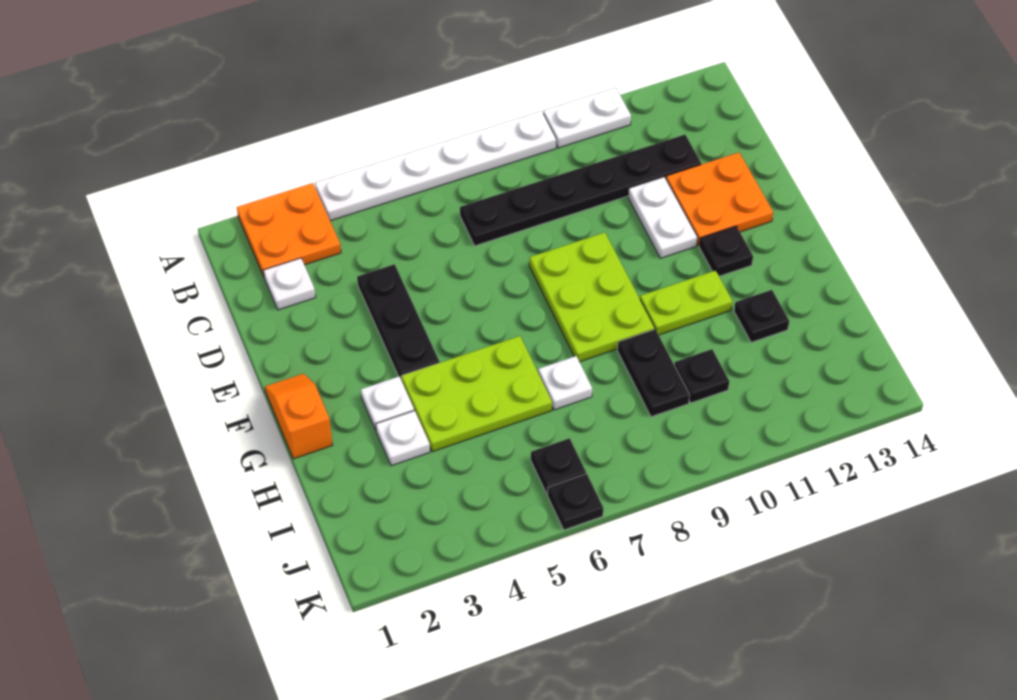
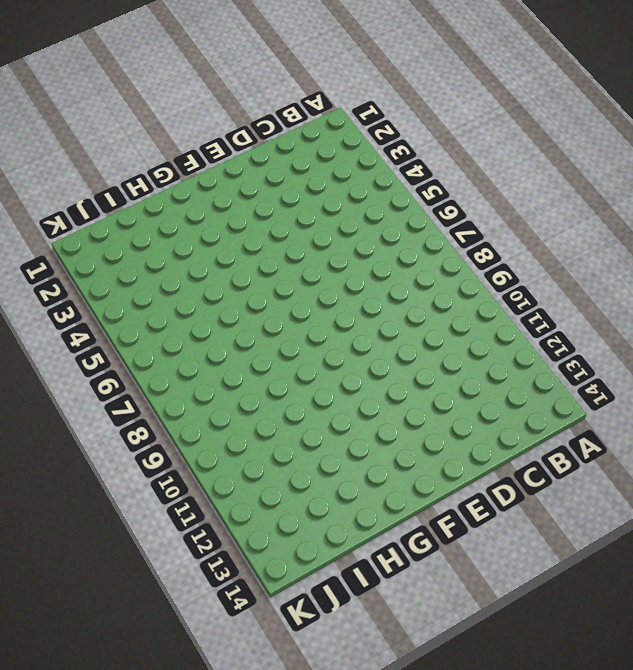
none -> orange plate A2:B3 level 1
none -> white plate A4:A9 level 1
none -> white plate A10:A11 level 1

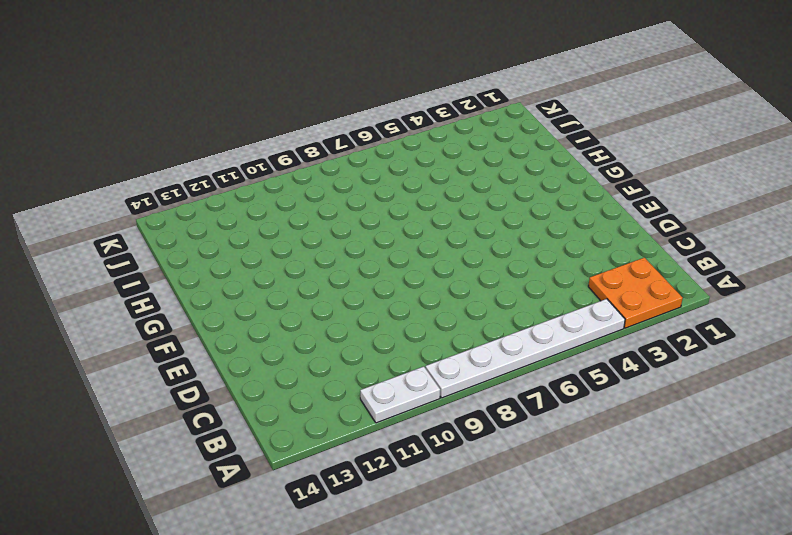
none -> white plate C2 level 1
none -> black plate C7:C12 level 1
none -> black plate D4:F4 level 1

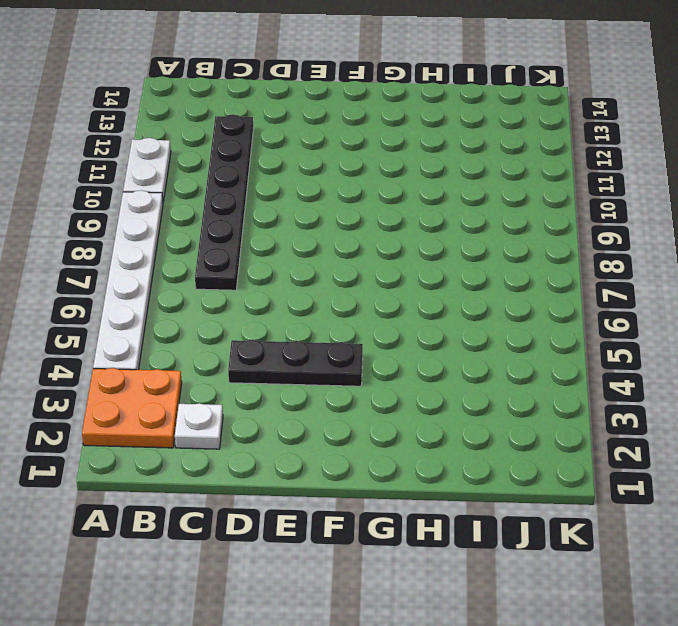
none -> white plate D11:E11 level 1
none -> orange plate D12:E13 level 1
none -> lime plate E8:G9 level 1

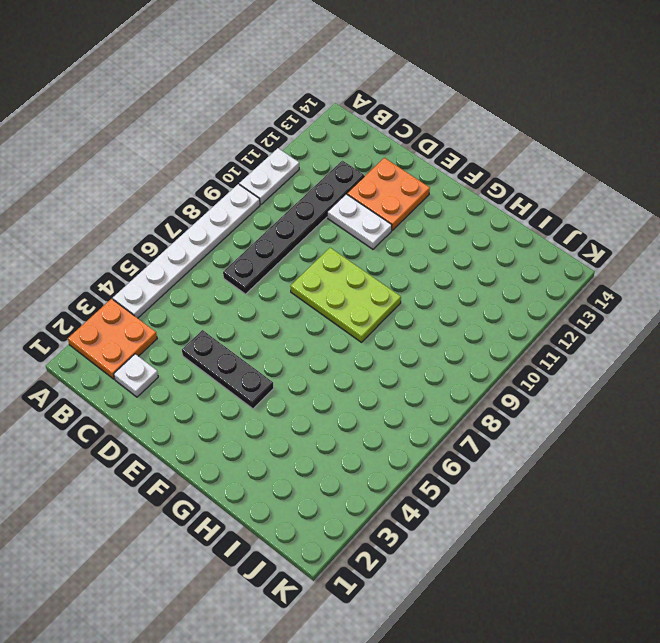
none -> orange slope F1:G1 level 1 top G
none -> black plate F12 level 1
none -> white plate G3 level 1

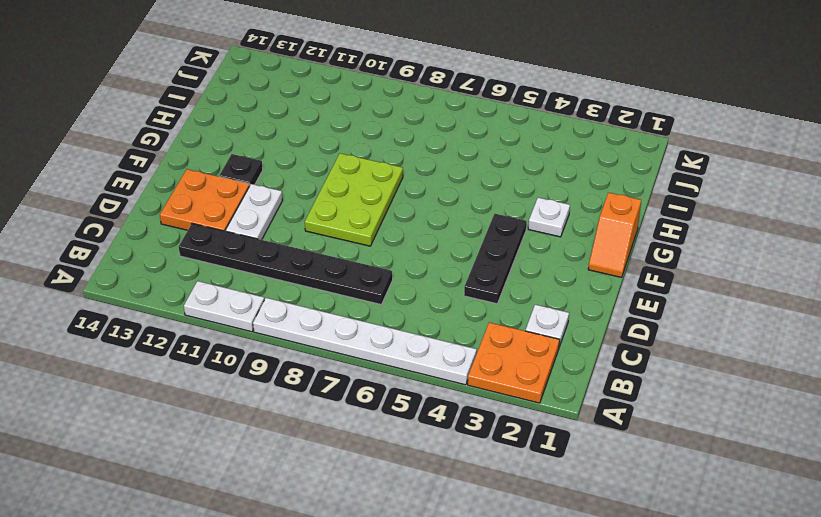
none -> lime plate G4:H6 level 1
none -> lime plate G10:G11 level 1
none -> white plate H3 level 1

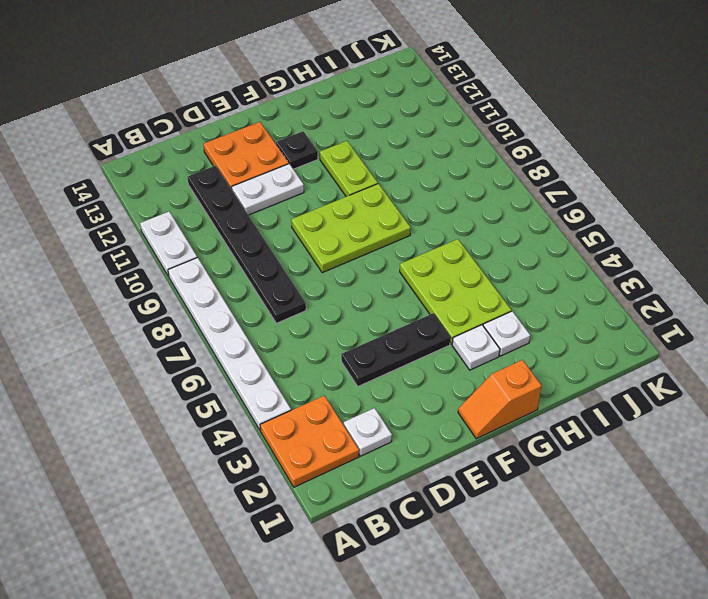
none -> white plate H7 level 1
none -> black plate H9:I9 level 1
none -> black plate H12 level 1

